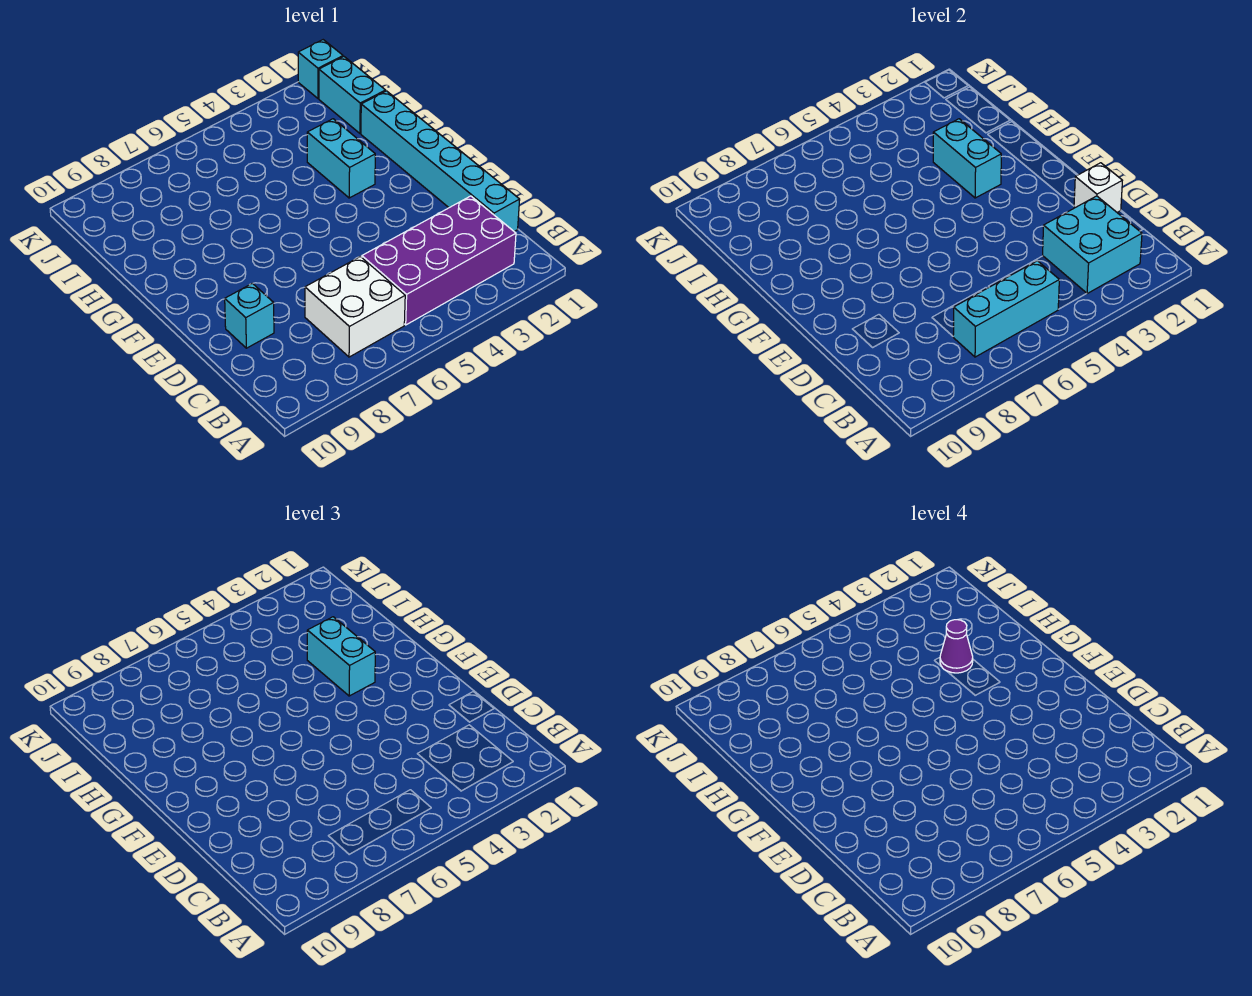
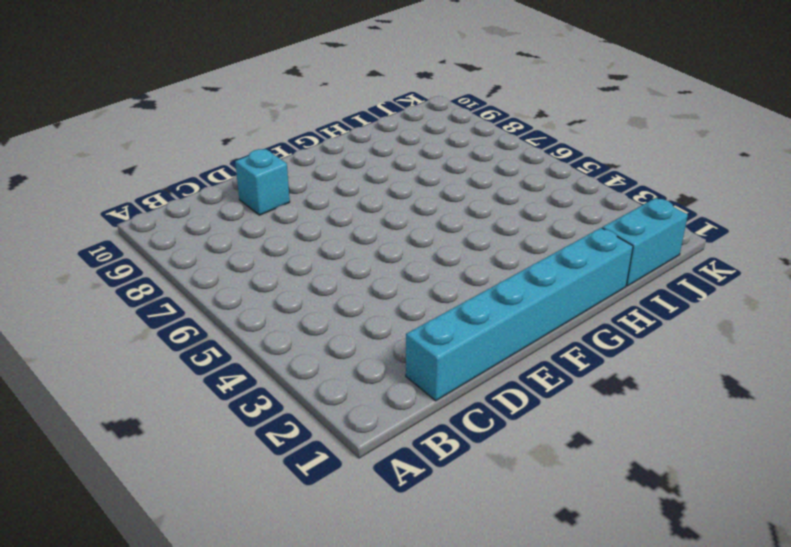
none -> purple brick B2:C5 level 1
none -> white brick B6:C7 level 1
none -> cyan brick G3:H3 level 1

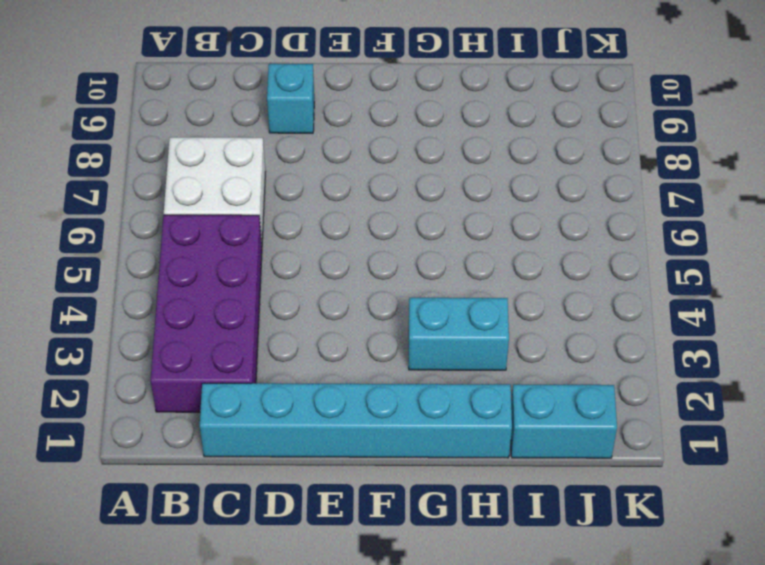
none -> cyan brick K1 level 1
none -> cyan brick B2:C3 level 2
none -> cyan brick B5:B7 level 2

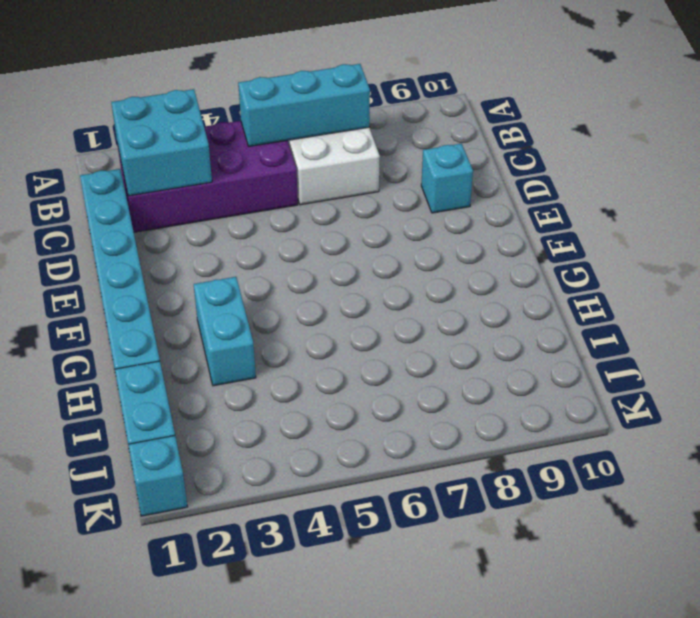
none -> white brick D1 level 2
none -> cyan brick G3:H3 level 2
none -> cyan brick G3:H3 level 3

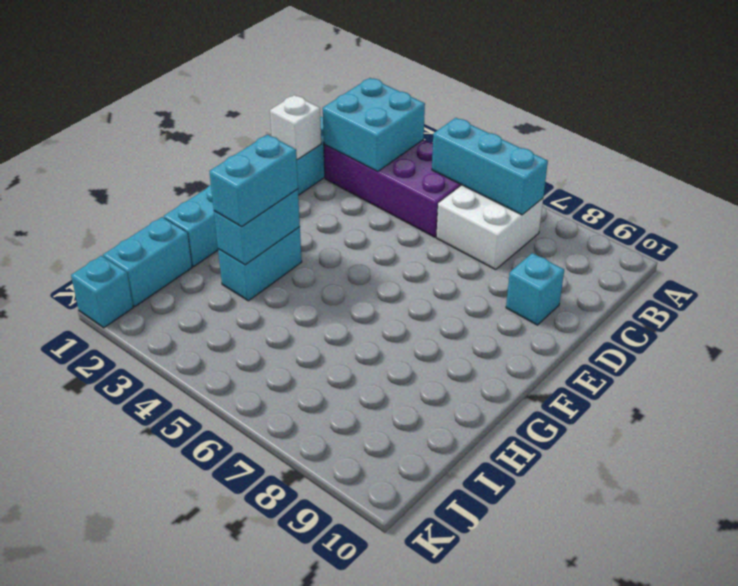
none -> purple cone H3 level 4

